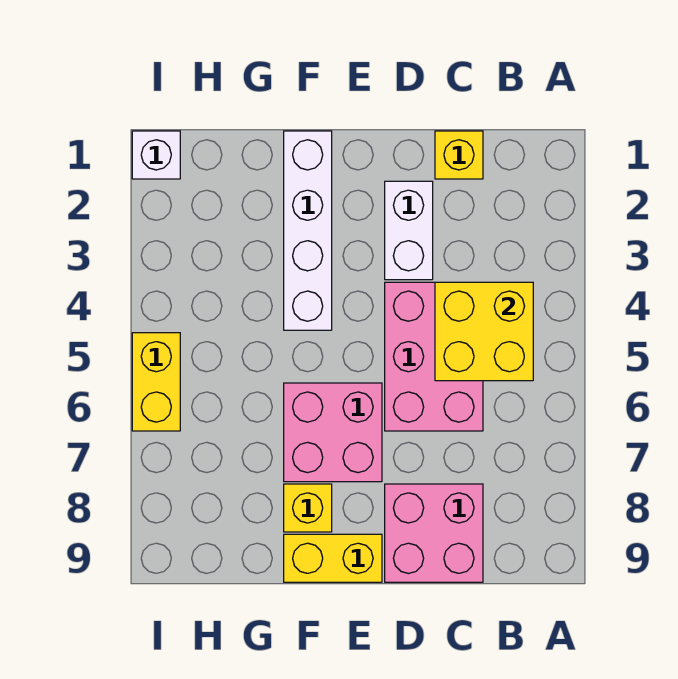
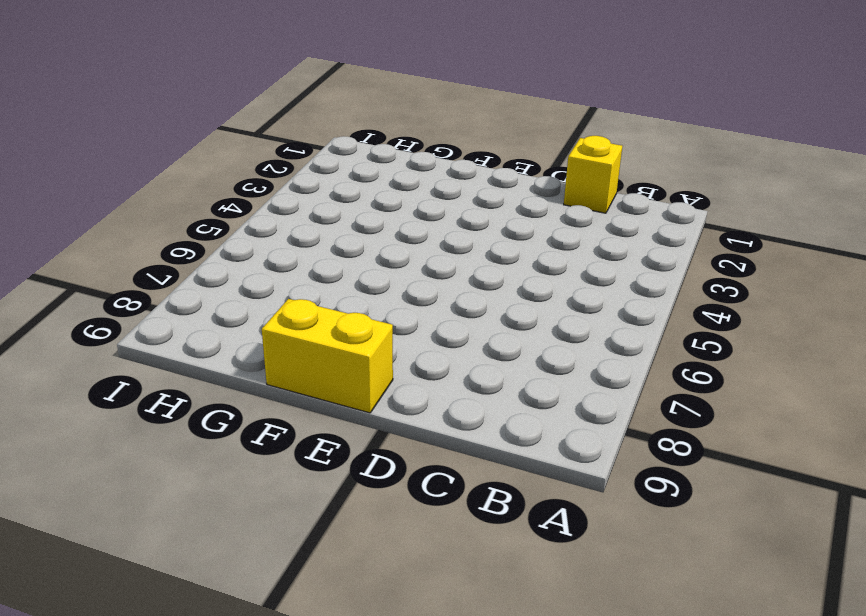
none -> pink brick C4:D6 level 1
none -> pink brick C8:D9 level 1

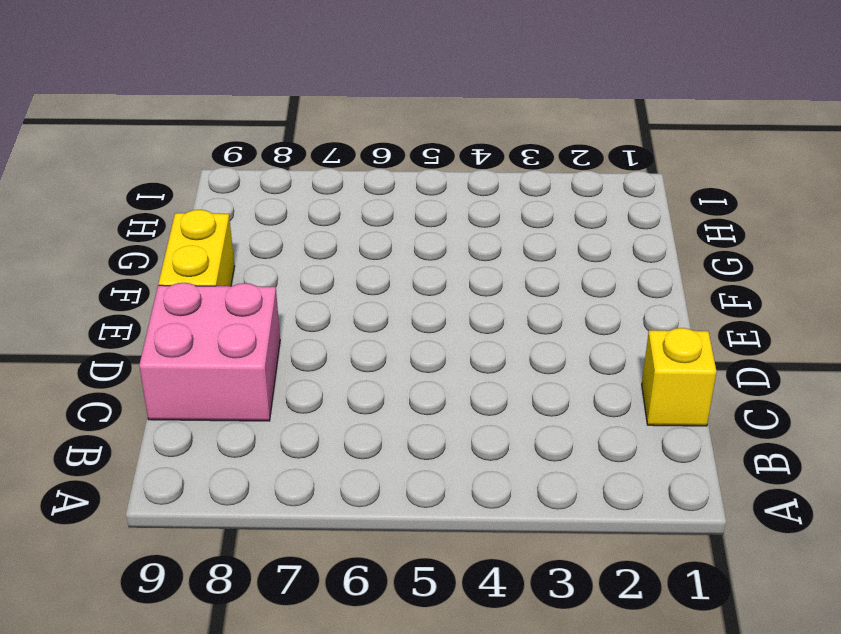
none -> pink brick C4:D6 level 1
none -> white brick D2:D3 level 1

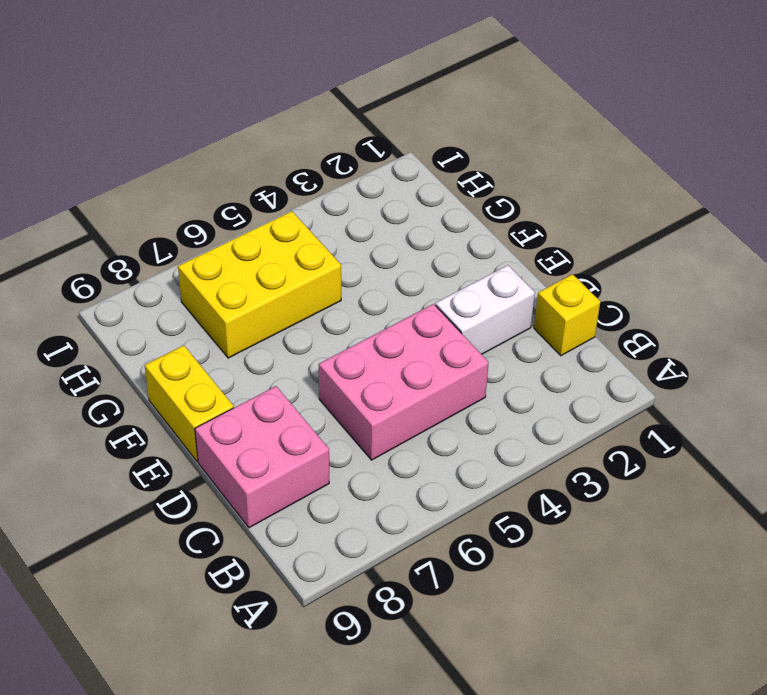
yellow brick G5:H7 level 1 -> none
none -> pink brick E6:F7 level 1
none -> white brick F1:F4 level 1

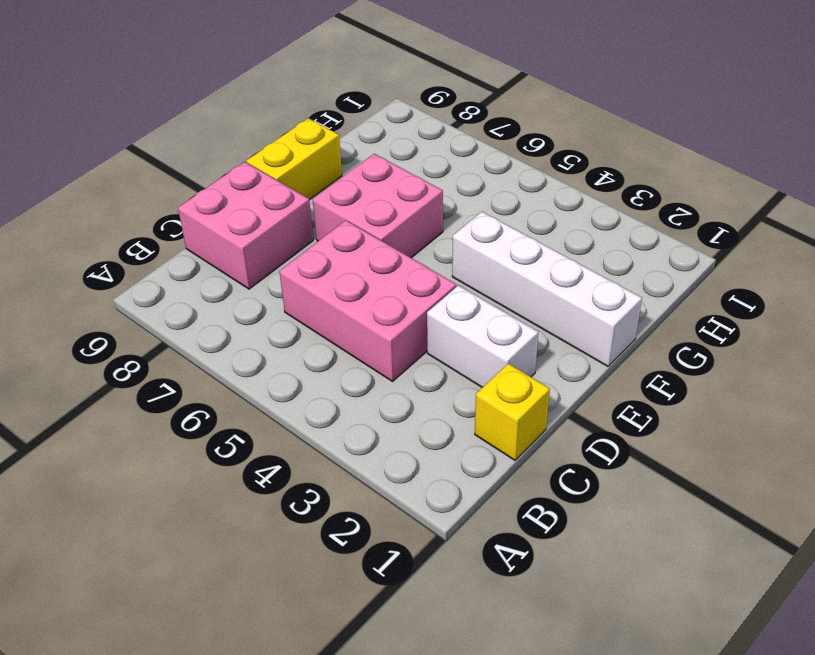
none -> yellow brick F8 level 1
none -> white brick I1 level 1

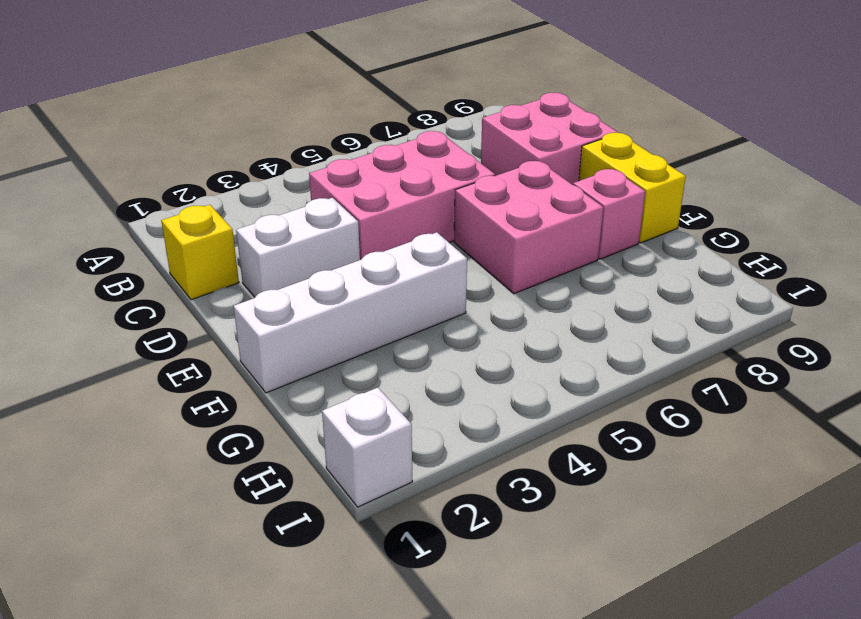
pink brick F8 level 1 -> yellow brick F8 level 1
none -> yellow brick I5:I6 level 1
none -> yellow brick B4:C5 level 2

